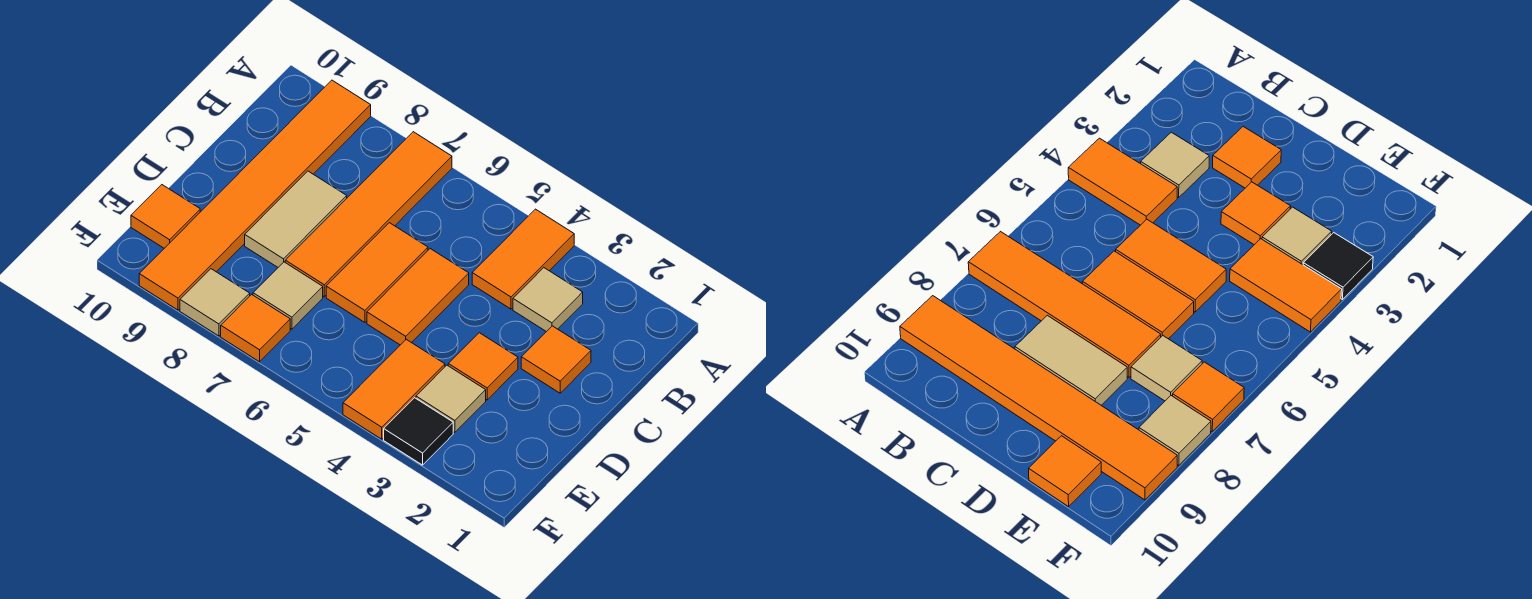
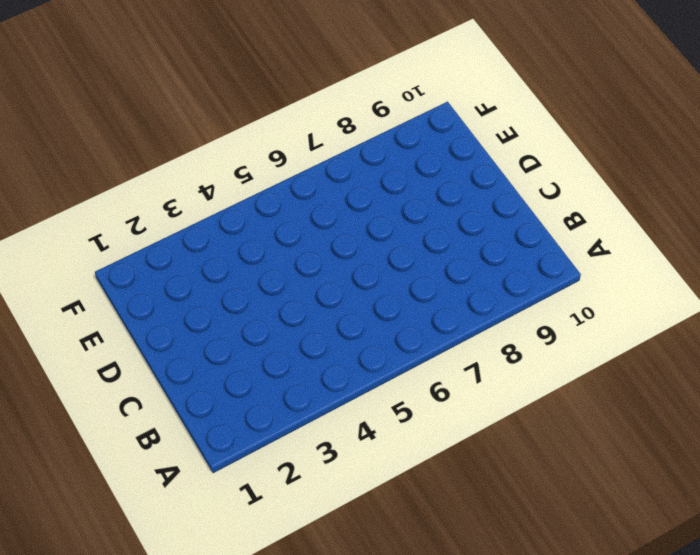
none -> orange tile A4:B4 level 1
none -> orange tile A7:D7 level 1
none -> orange tile A9:F9 level 1

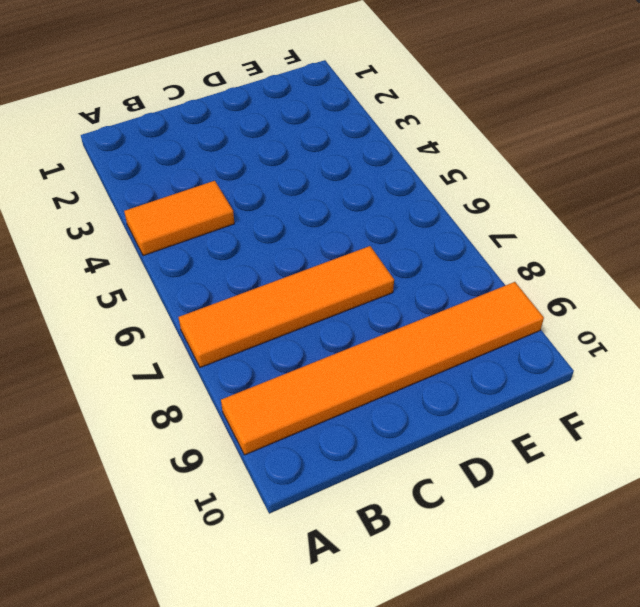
none -> tan tile B3 level 1
none -> orange tile C2 level 1
none -> orange tile C5:D5 level 1

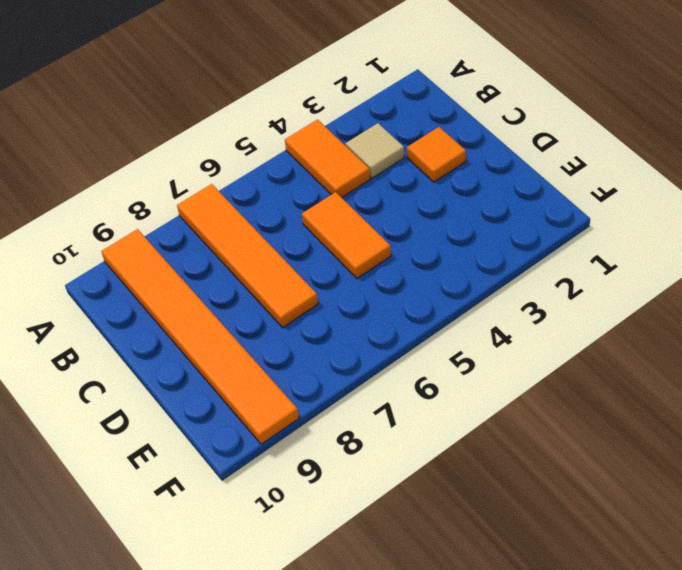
none -> orange tile C6:D6 level 1
none -> tan tile C8:D8 level 1
none -> orange tile D3 level 1

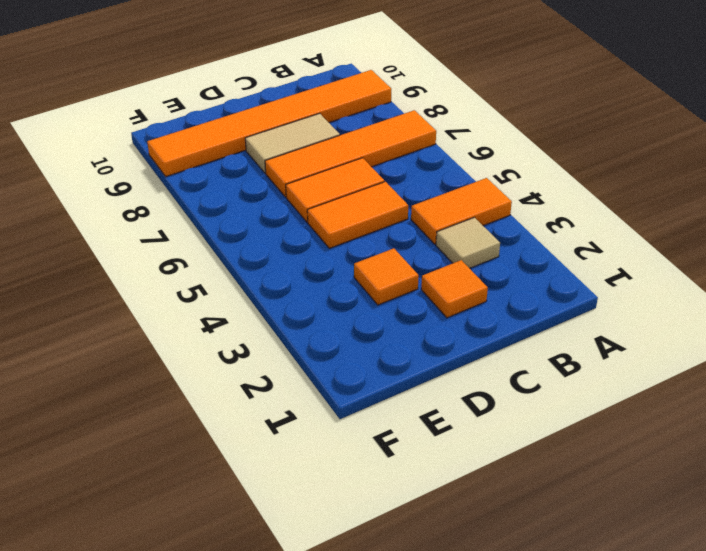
none -> tan tile E3 level 1
none -> orange tile E4:F4 level 1
none -> tan tile E7 level 1

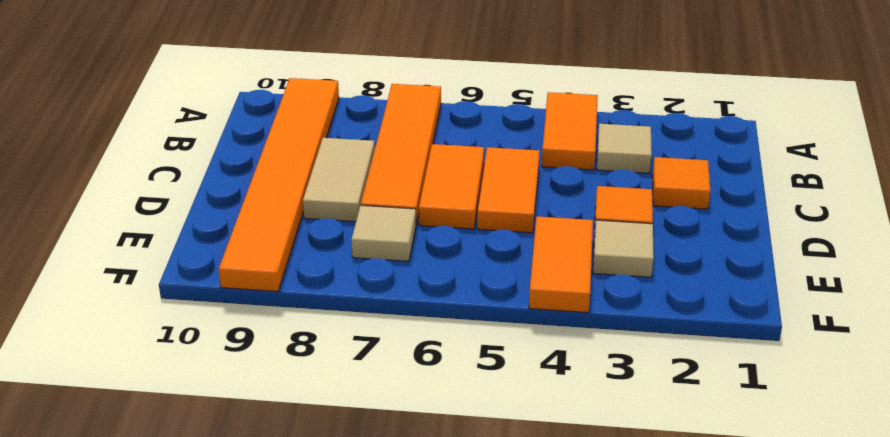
none -> orange tile E10 level 1
none -> black tile F3 level 1
none -> orange tile F7 level 1

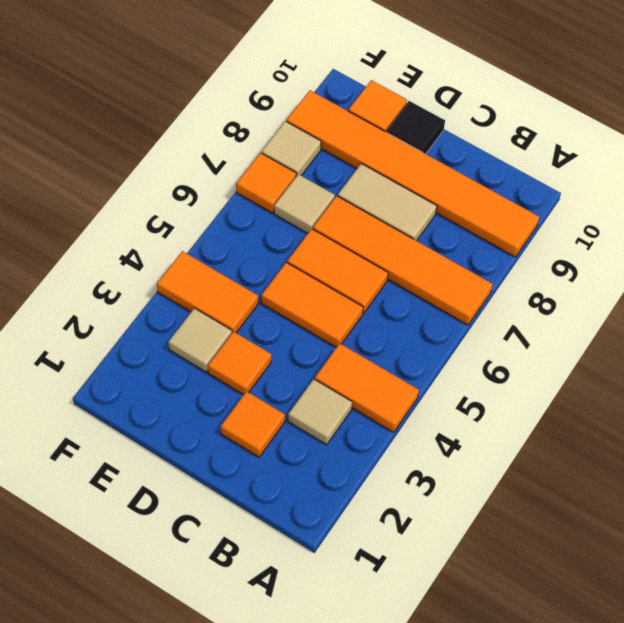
black tile D10 level 1 -> black tile F3 level 1

